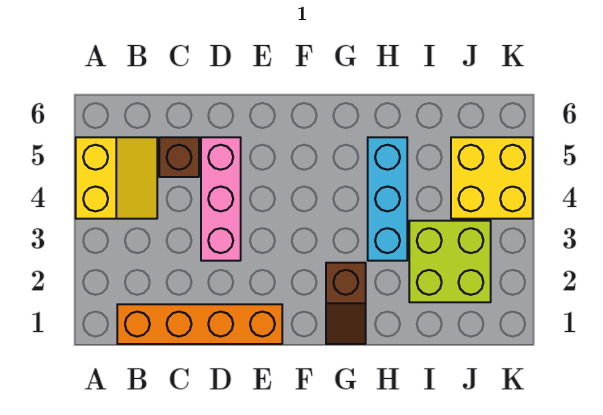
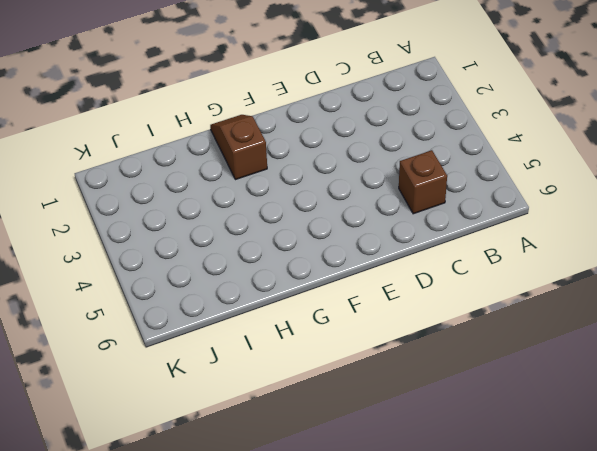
none -> yellow slope A4:B5 level 1 top A
none -> orange brick B1:E1 level 1

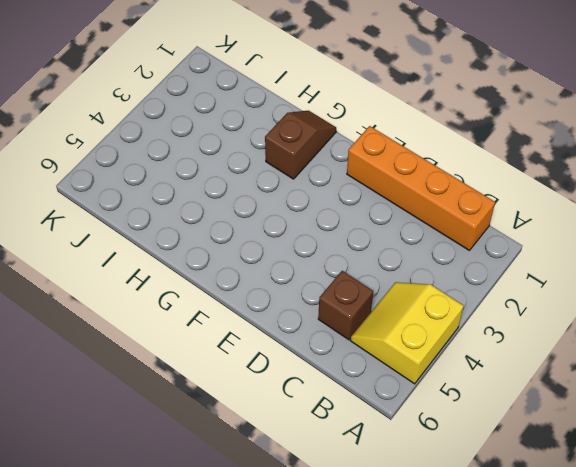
none -> pink brick D3:D5 level 1
none -> cyan brick H3:H5 level 1

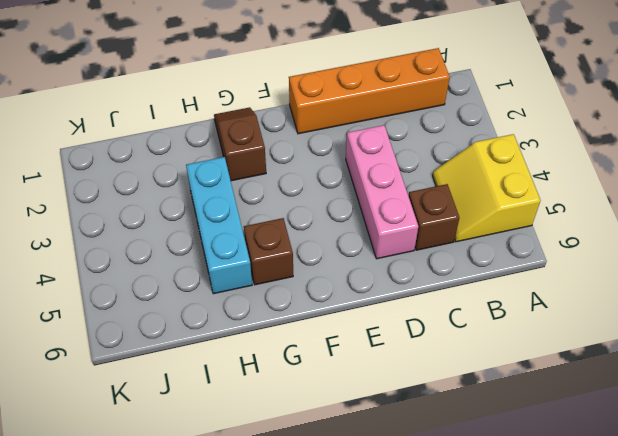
brown brick G5 level 1 -> none
none -> lime brick I2:J3 level 1
none -> yellow brick J4:K5 level 1

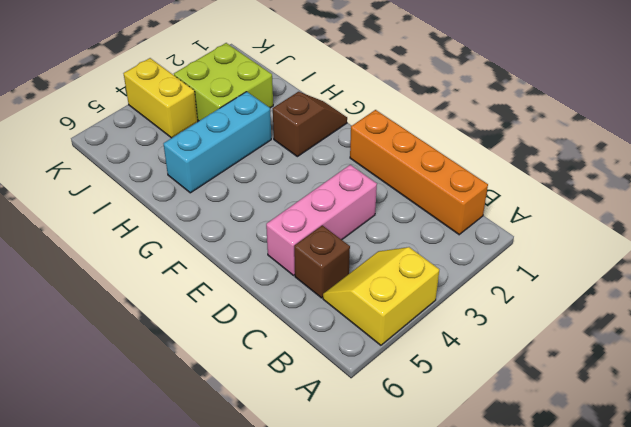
yellow brick J4:K4 level 1 -> yellow brick J4:K5 level 1

